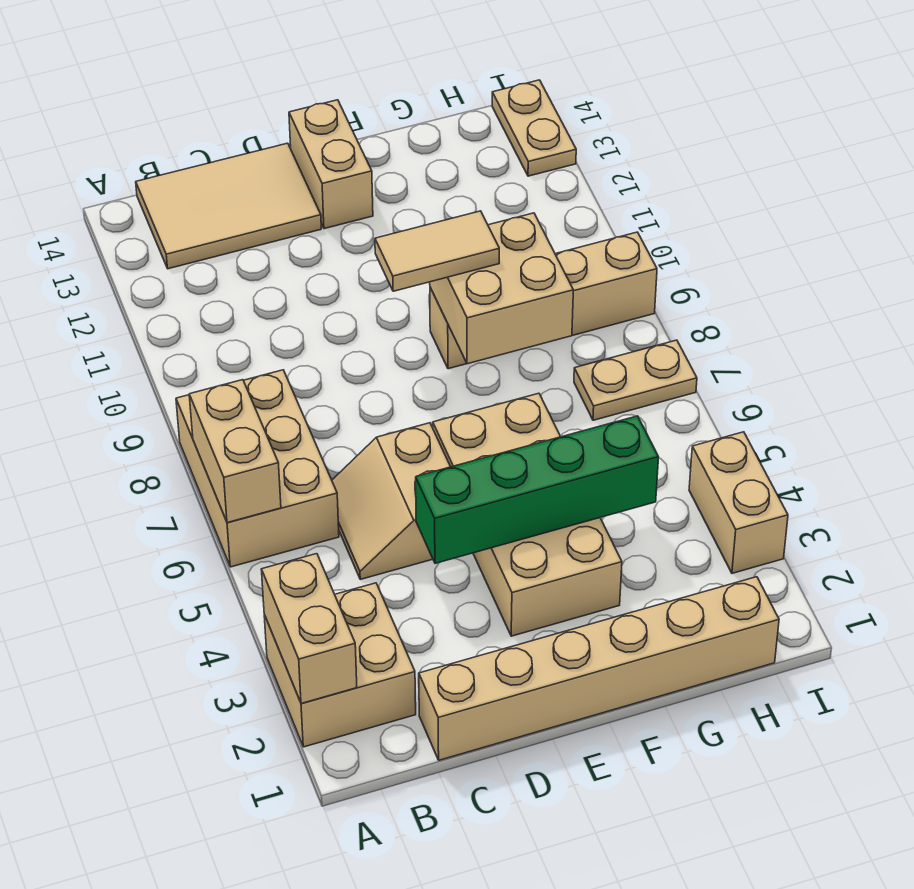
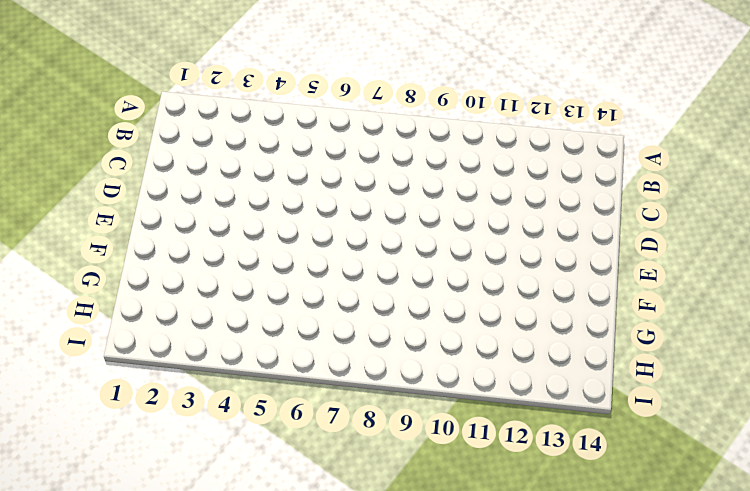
none -> tan brick A2:B3 level 1
none -> tan brick A6:B8 level 1
none -> tan tile B13:D14 level 1

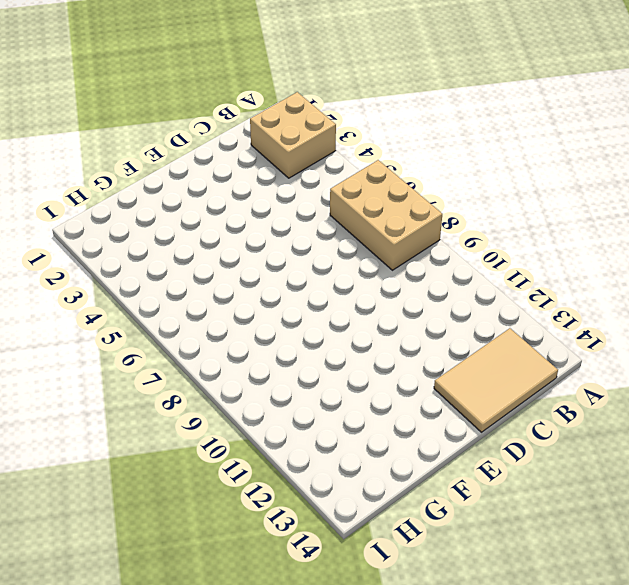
none -> tan brick C1:H1 level 1
none -> tan slope C5:D6 level 1 top D
none -> tan brick E3:F6 level 1

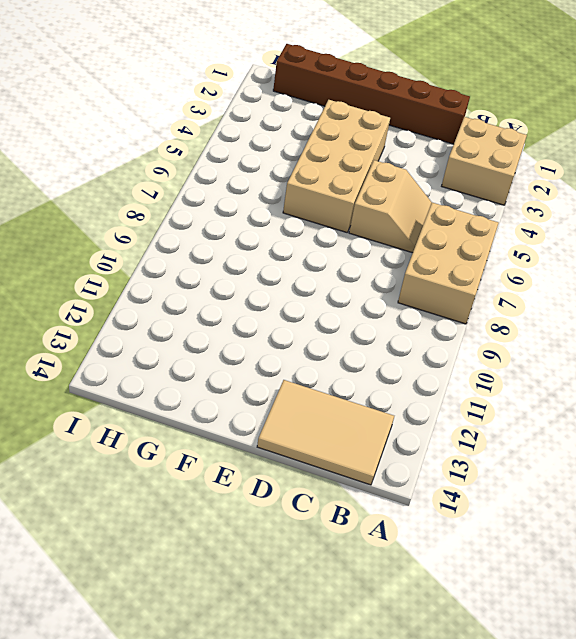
brown brick C1:H1 level 1 -> tan brick C1:H1 level 1
none -> tan brick E13:E14 level 1
none -> tan brick F9:I9 level 1
none -> tan plate H7:I7 level 1

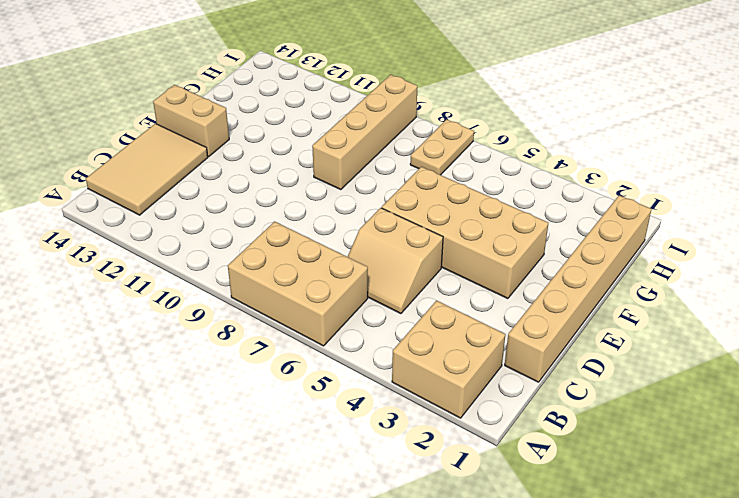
none -> tan brick I3:I4 level 1
none -> tan plate I13:I14 level 1
none -> tan brick A2:A3 level 2

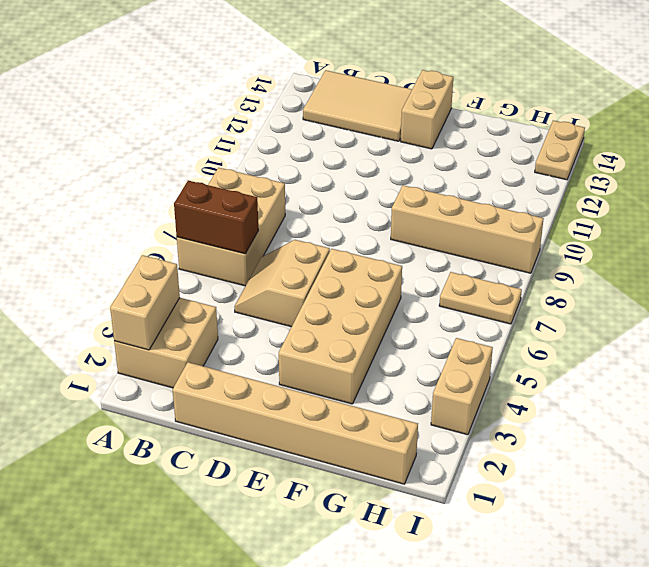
brown brick A6:B6 level 2 -> tan brick A6:A7 level 2
none -> green brick D4:G4 level 2
none -> tan brick F8:G9 level 2
none -> tan tile E9:F9 level 3

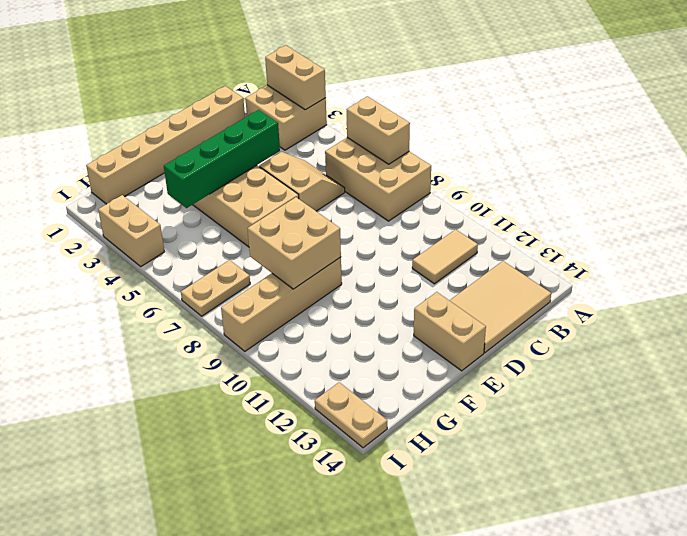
tan tile B11:C11 level 1 -> tan tile E9:F9 level 3

